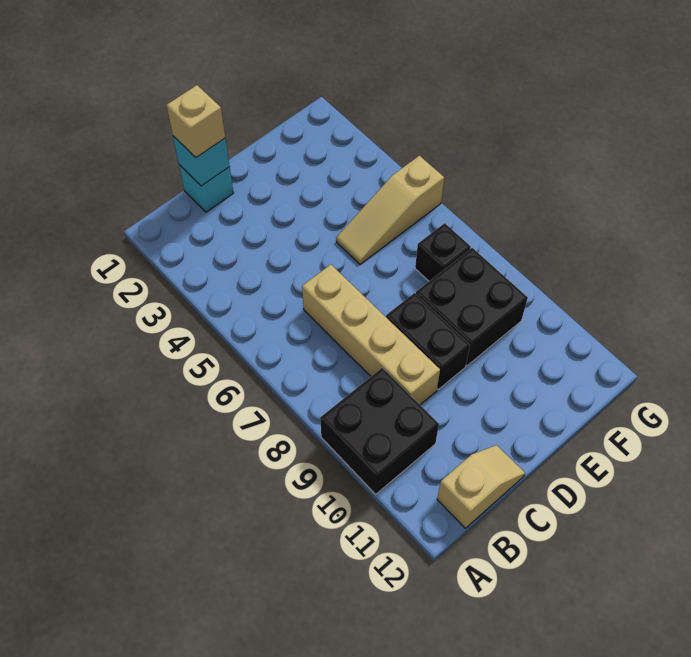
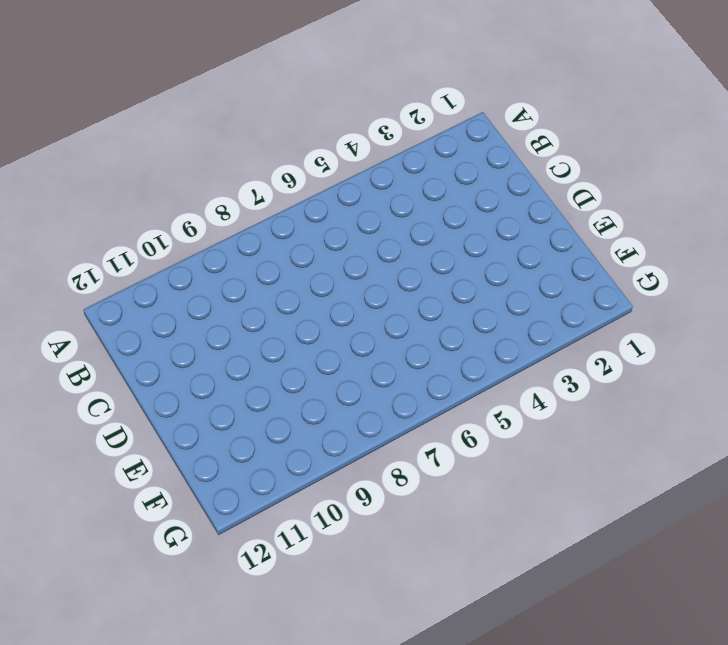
none -> black brick A9:B10 level 1
none -> tan slope B12:C12 level 1 top B

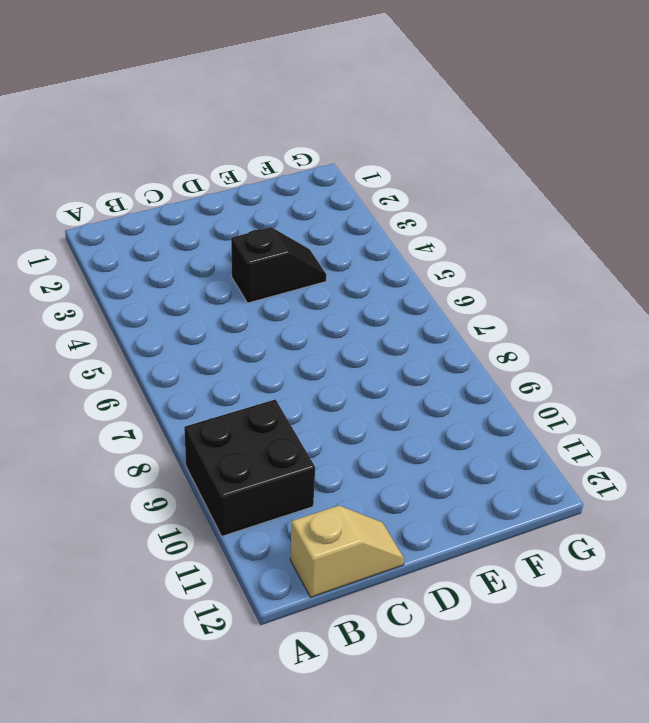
black slope D4:E4 level 1 top D -> none
none -> cyan brick C1 level 1
none -> tan brick C6:C9 level 1

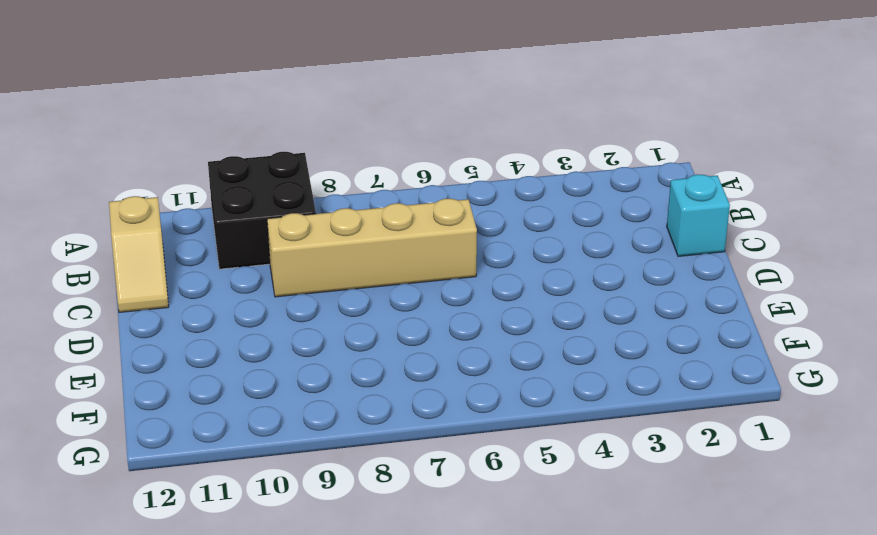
none -> black brick D8:D9 level 1
none -> tan slope E5:G5 level 1 top G

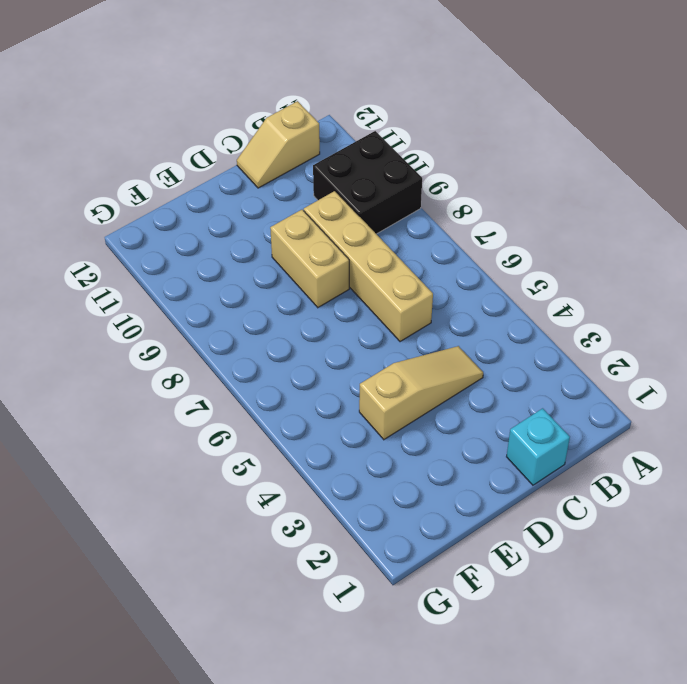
tan slope C4:E4 level 1 top E -> tan slope E5:G5 level 1 top G
tan brick D8:D9 level 1 -> black brick D8:D9 level 1
none -> black brick E8:F9 level 1
none -> black brick F7 level 1

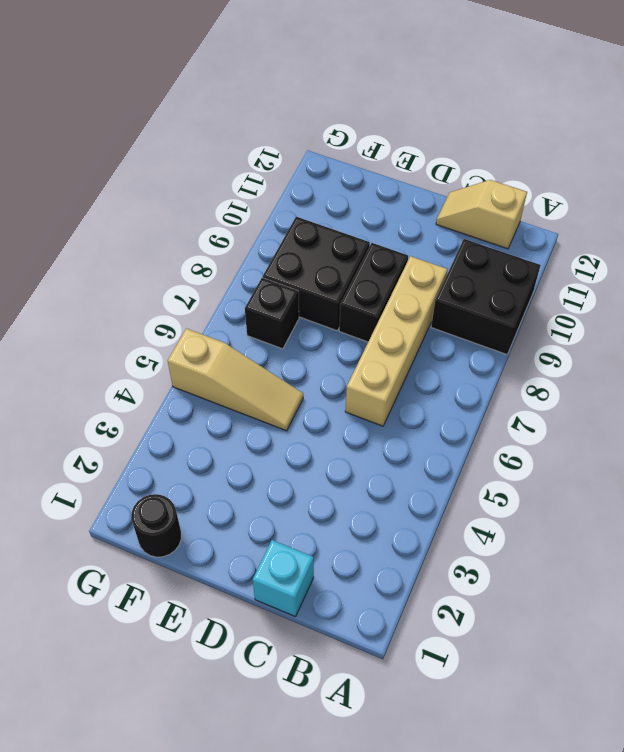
black round brick F1 level 1 -> none
none -> cyan brick C1 level 2
none -> tan brick C1 level 3

